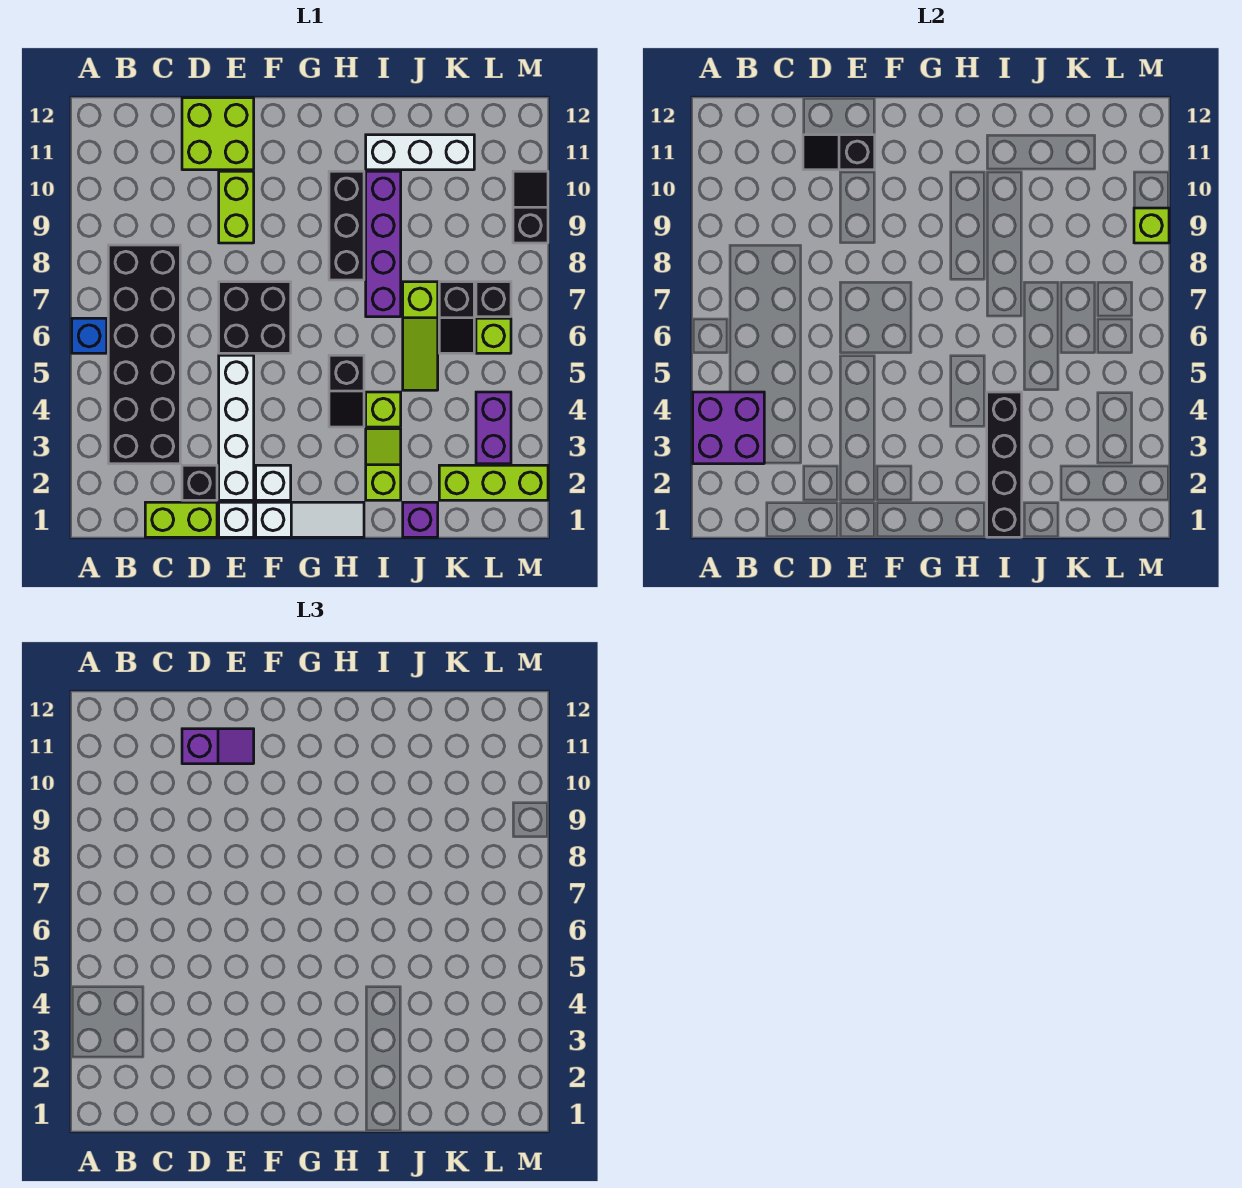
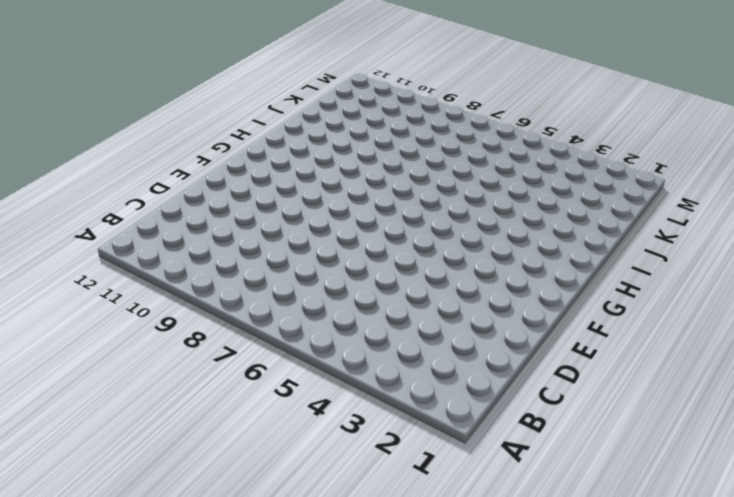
none -> blue brick A6 level 1
none -> black brick B3:C8 level 1
none -> lime brick C1:D1 level 1
none -> black brick D2 level 1

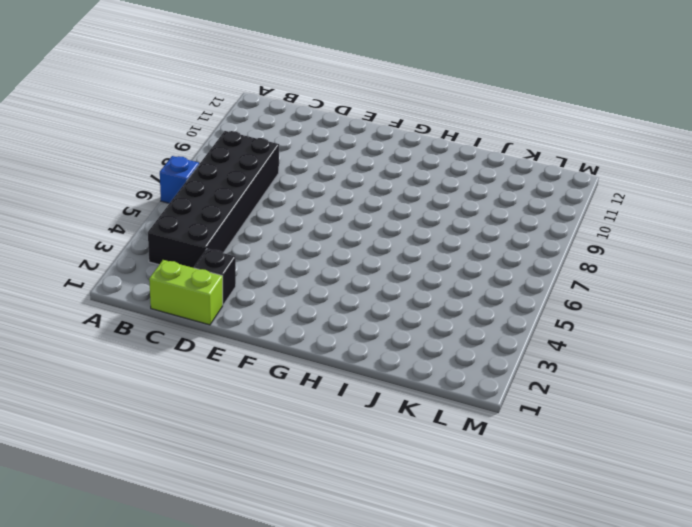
none -> lime brick D11:E12 level 1
none -> white brick E1 level 1
none -> white brick E2:E5 level 1
none -> black brick E6:F7 level 1

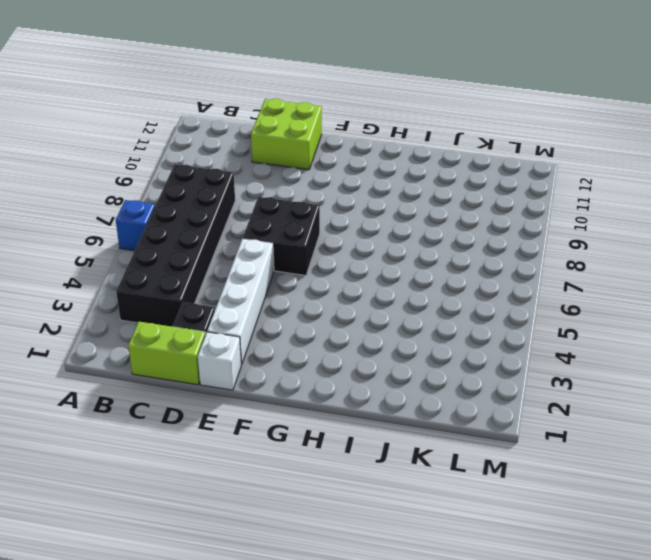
none -> lime brick E9:E10 level 1
none -> white slope F1:H1 level 1 top F
none -> white brick F2 level 1
none -> black slope H4:H5 level 1 top 5

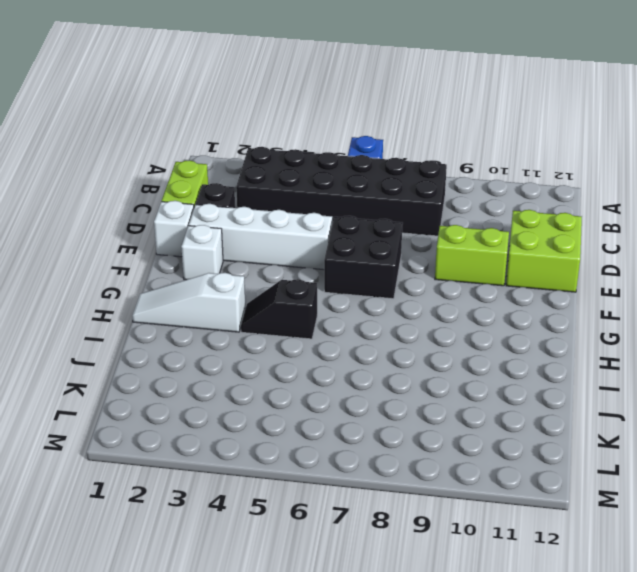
white slope H1:H3 level 1 top 3 -> white slope F1:H1 level 1 top F
none -> black brick H8:H10 level 1
none -> lime slope I2:I3 level 1 top 2
none -> lime brick I4 level 1
none -> purple brick I7:I10 level 1

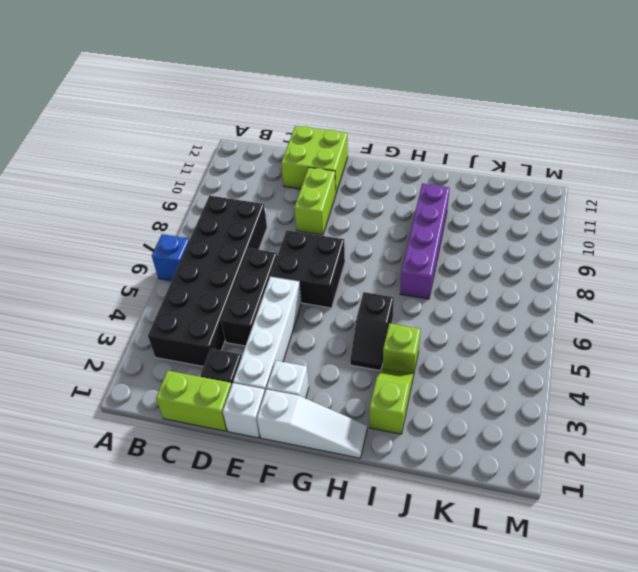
black brick D4:D6 level 1 -> black brick H8:H10 level 1
none -> white brick I11:K11 level 1
none -> purple brick J1 level 1
none -> lime slope J5:J7 level 1 top 7
none -> lime brick K2:M2 level 1

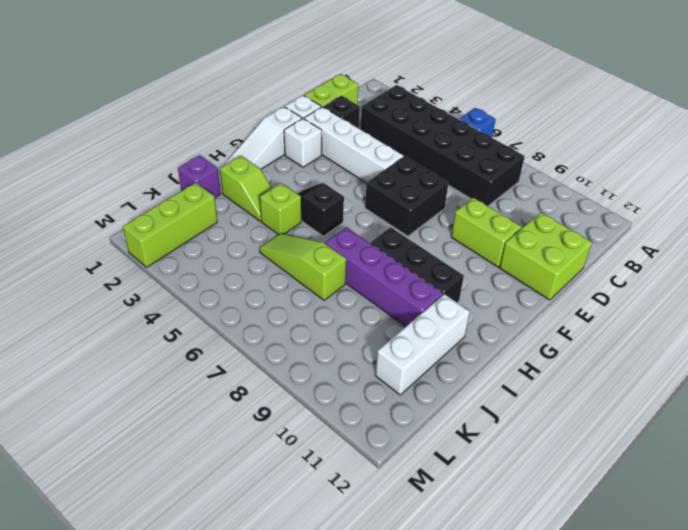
none -> black slope K6:K7 level 1 top 7
none -> purple brick L3:L4 level 1
none -> lime brick L6 level 1
none -> black brick L7 level 1

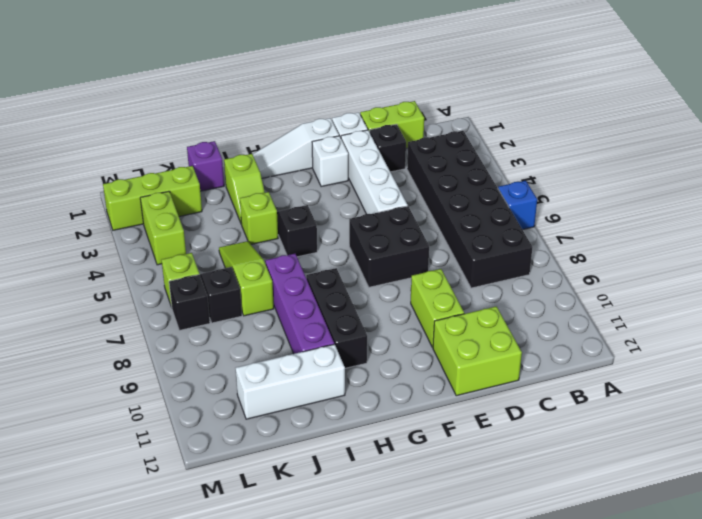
lime brick L3:L4 level 1 -> purple brick L3:L4 level 1
none -> black slope M9:M10 level 1 top 9
none -> purple brick A3:B4 level 2
none -> black slope D11:E11 level 2 top E
none -> black brick I1:I4 level 2

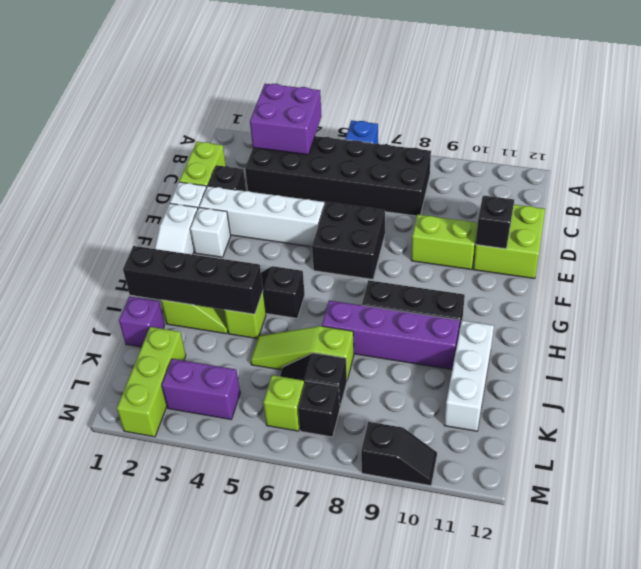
none -> lime brick M9 level 2
none -> purple slope D11:E11 level 3 top D

